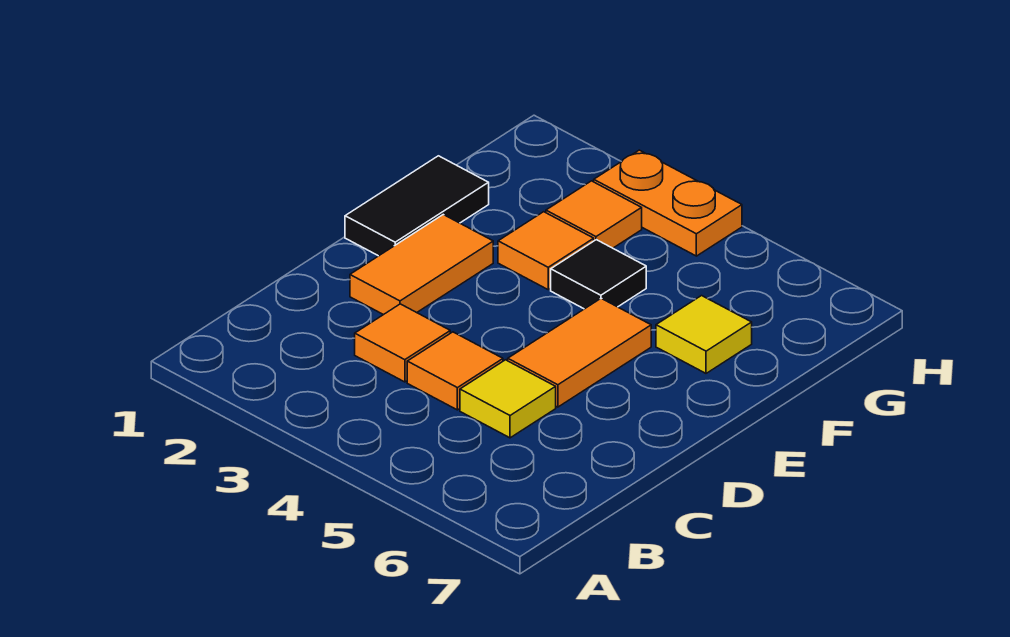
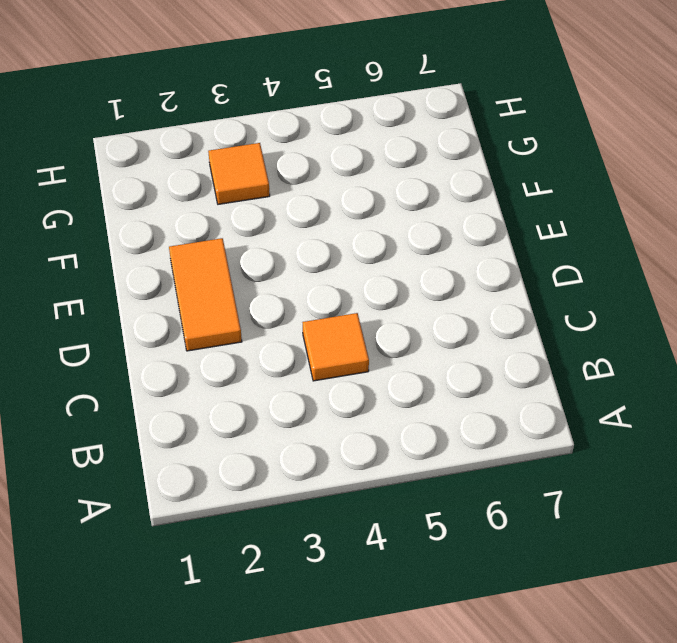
none -> orange tile C3 level 1
none -> yellow tile C5 level 1

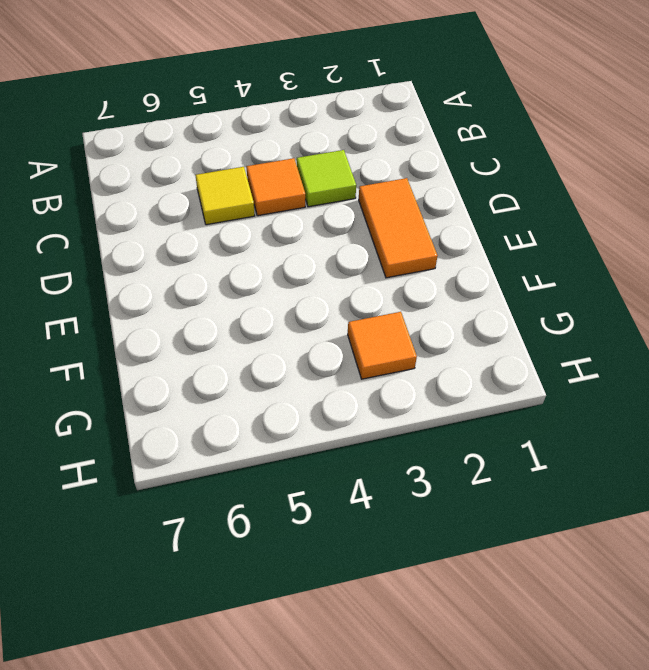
lime tile C3 level 1 -> orange tile C3 level 1
none -> orange tile D5:E5 level 1
none -> black tile E1:F1 level 1

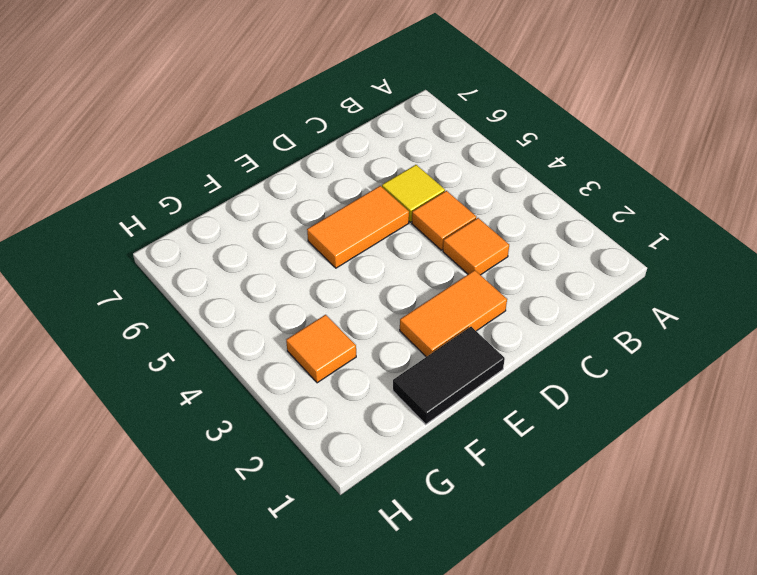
none -> orange tile F3 level 1
none -> black tile F4 level 1

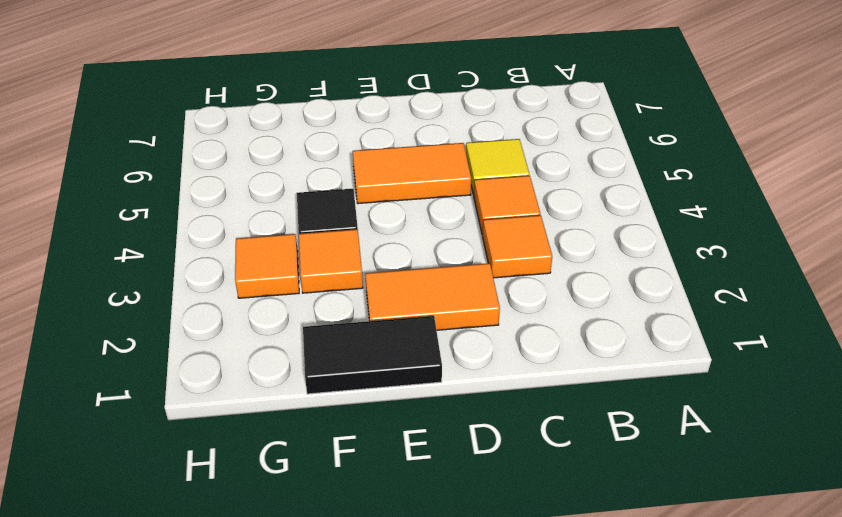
none -> yellow tile F6 level 1
none -> orange plate H3:H4 level 1

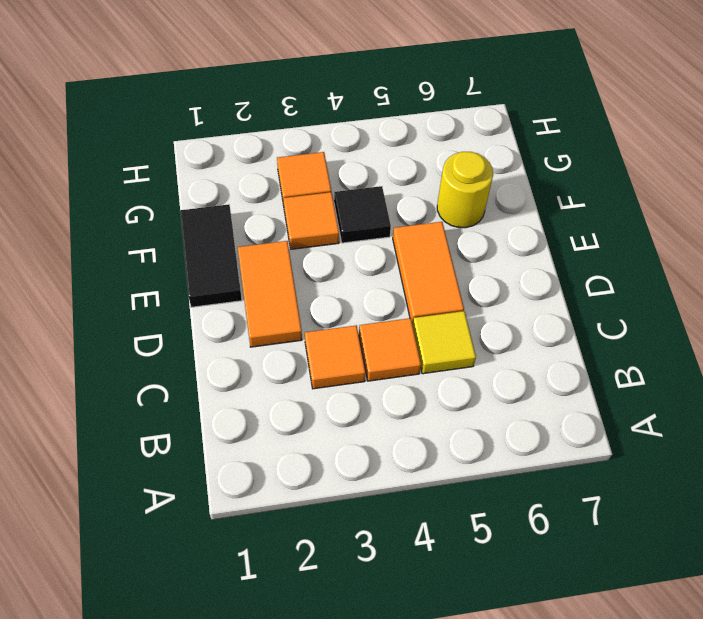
yellow round brick F6 level 1 -> yellow tile F6 level 1
none -> orange plate H3:H4 level 1

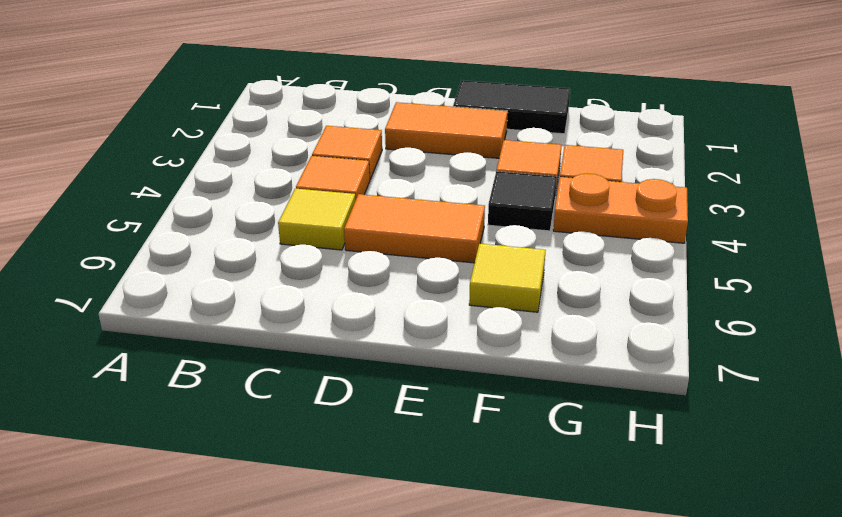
orange plate G4:H4 level 1 -> orange plate H3:H4 level 1

